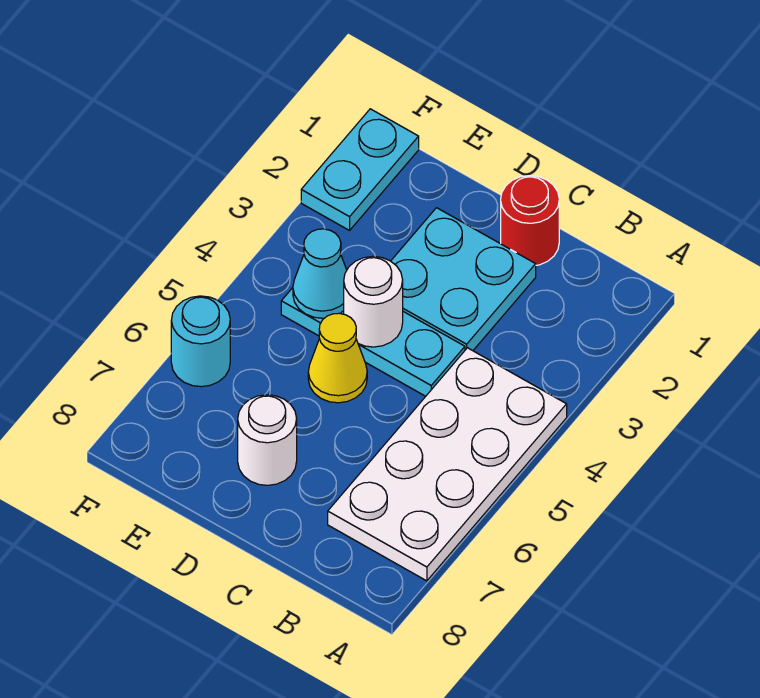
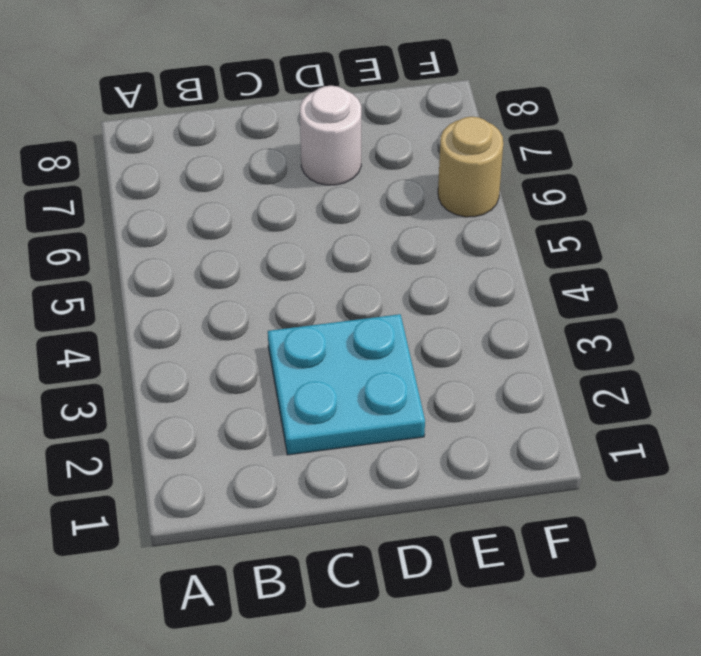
tan round brick F6 level 1 -> cyan round brick F6 level 1
none -> white plate A4:B7 level 1
none -> red round brick C1 level 1

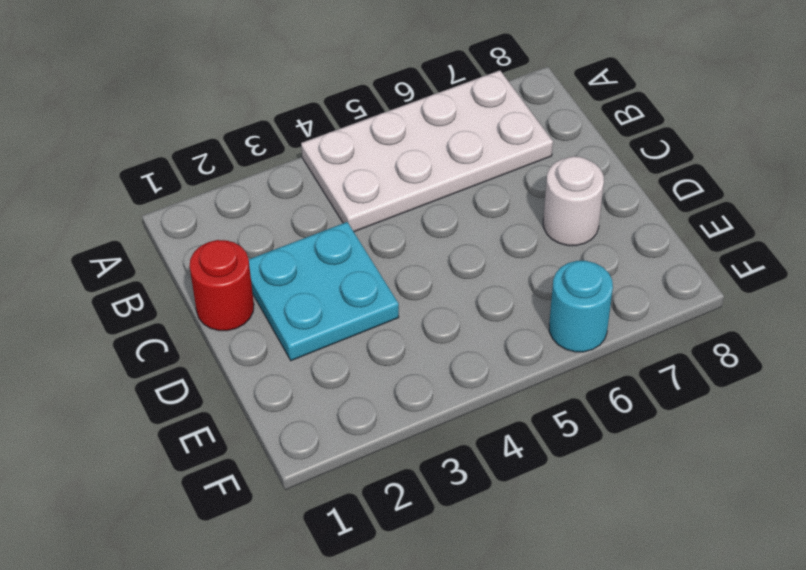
none -> cyan plate C4:E4 level 1
none -> yellow cone D5 level 1

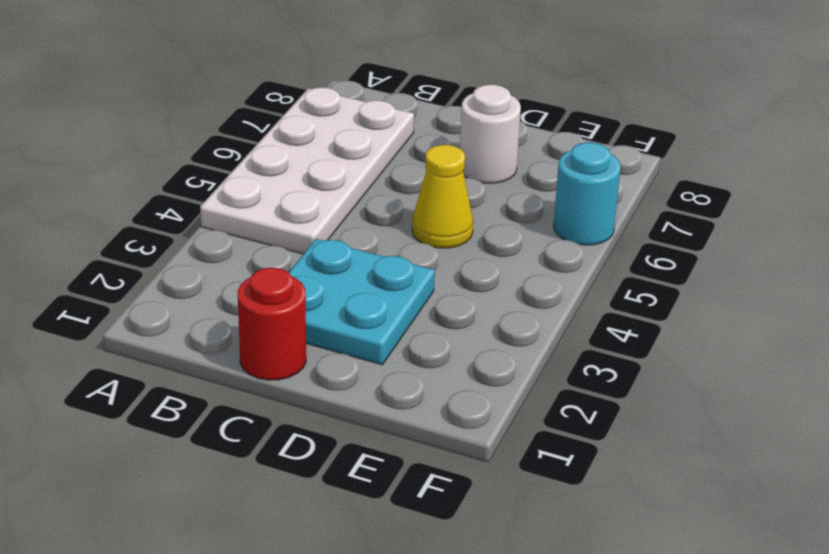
none -> cyan plate C4:E4 level 1
none -> cyan plate F1:F2 level 1

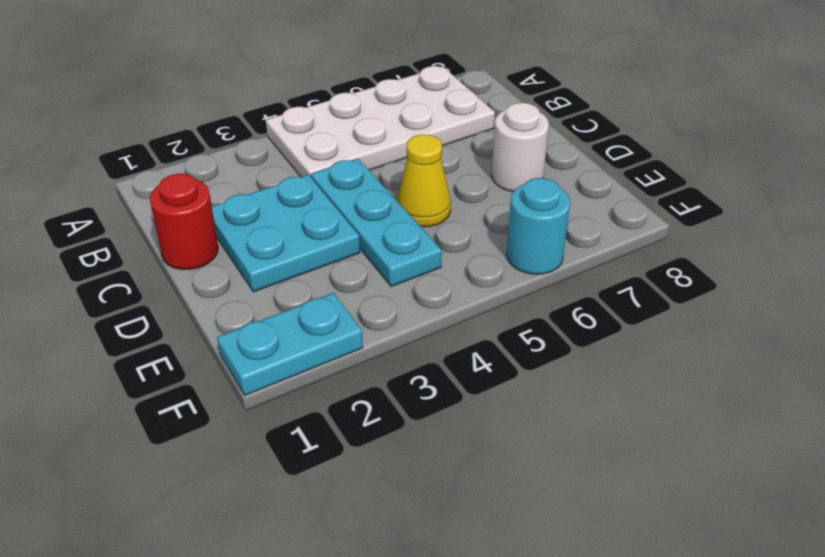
none -> white round brick D4 level 2
none -> cyan cone E4 level 2

